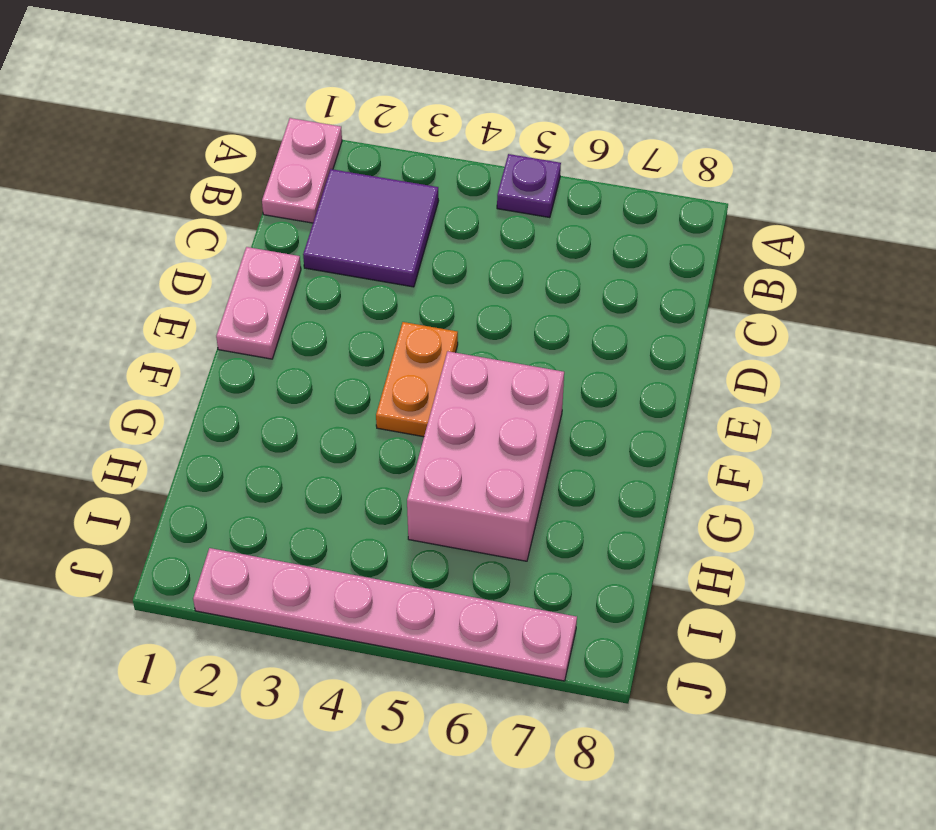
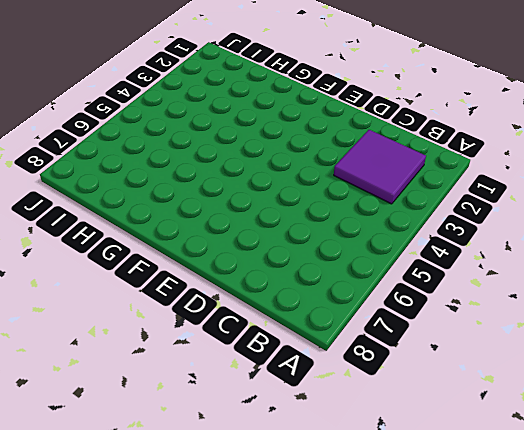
none -> pink plate A1:B1 level 1
none -> purple plate A5 level 1

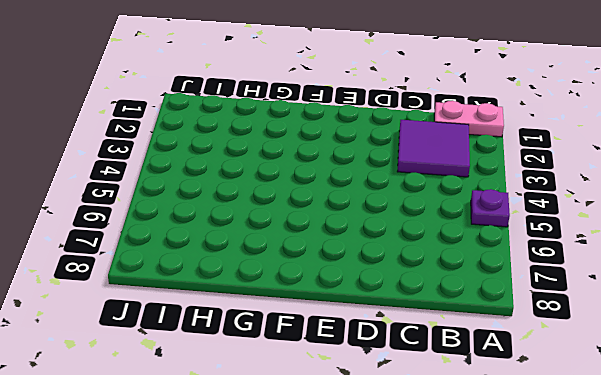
none -> pink plate D1:E1 level 1
none -> orange plate E4:F4 level 1

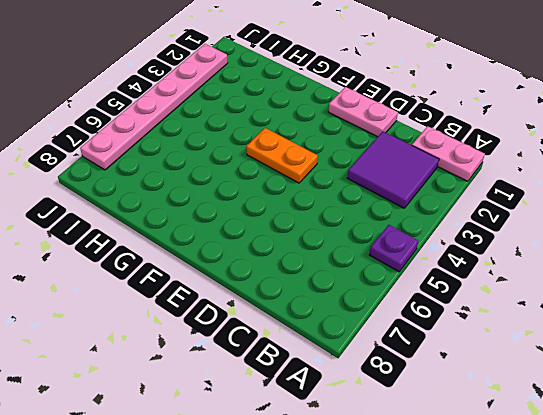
none -> pink brick F5:H6 level 1

